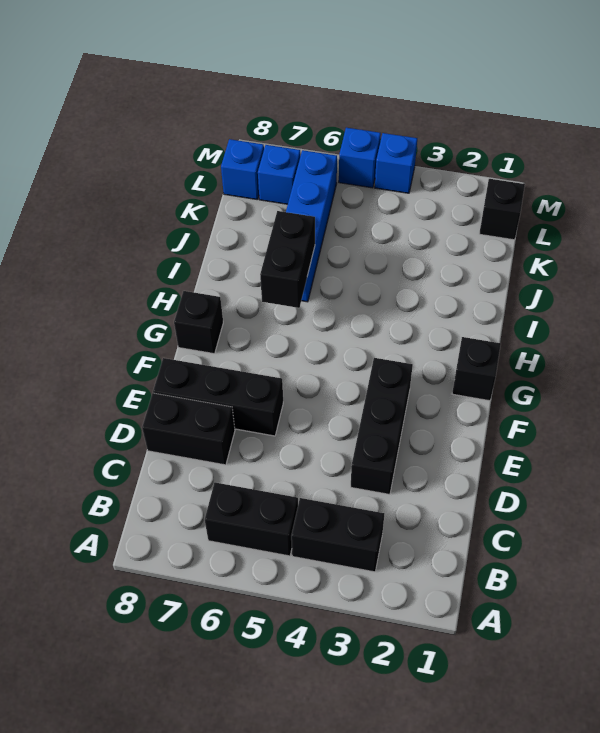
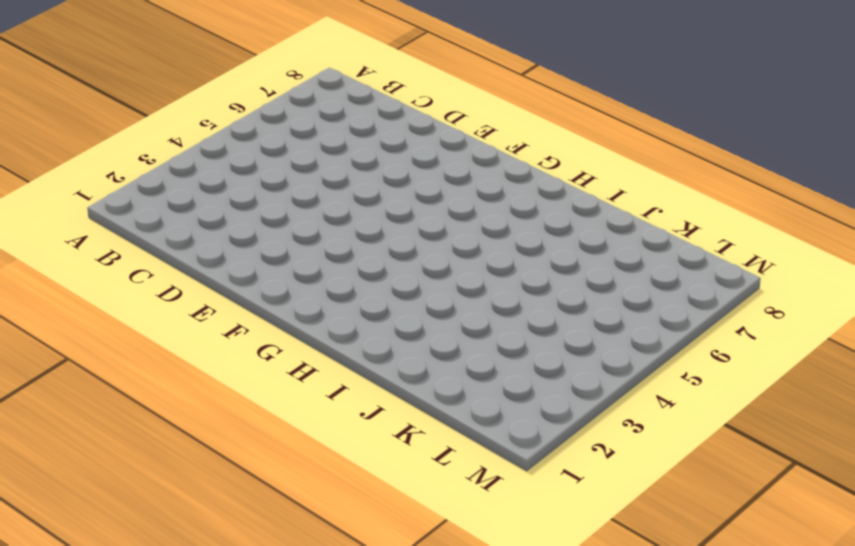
none -> black brick B3:B4 level 1
none -> black brick B5:B6 level 1
none -> black brick D3:F3 level 1

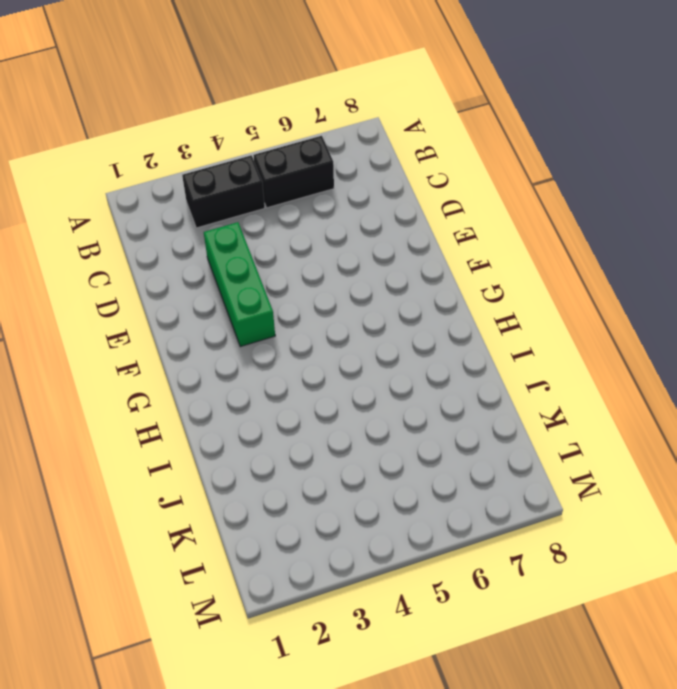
green brick D3:F3 level 1 -> black brick D3:F3 level 1
none -> black brick D7:D8 level 1
none -> black brick E6:E8 level 1
none -> black brick G1 level 1

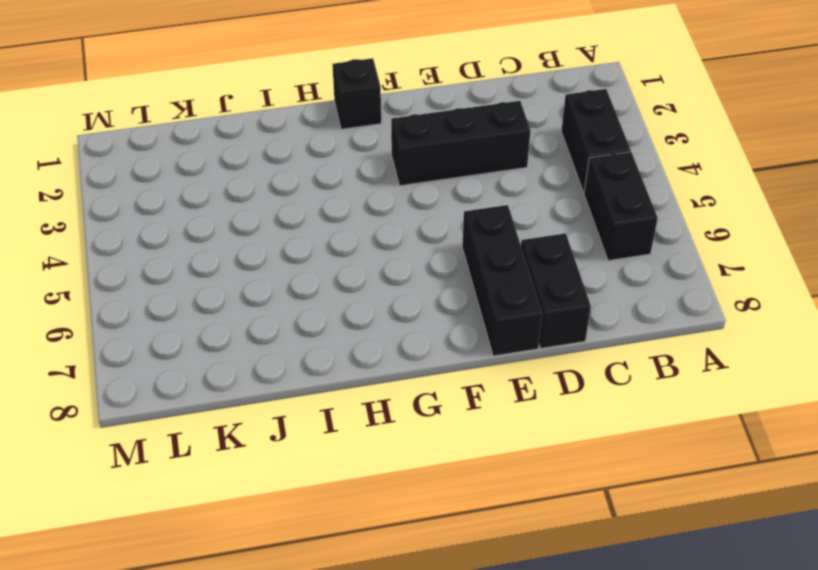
none -> black brick G8 level 1
none -> blue brick I6:L6 level 1
none -> black brick L1 level 1

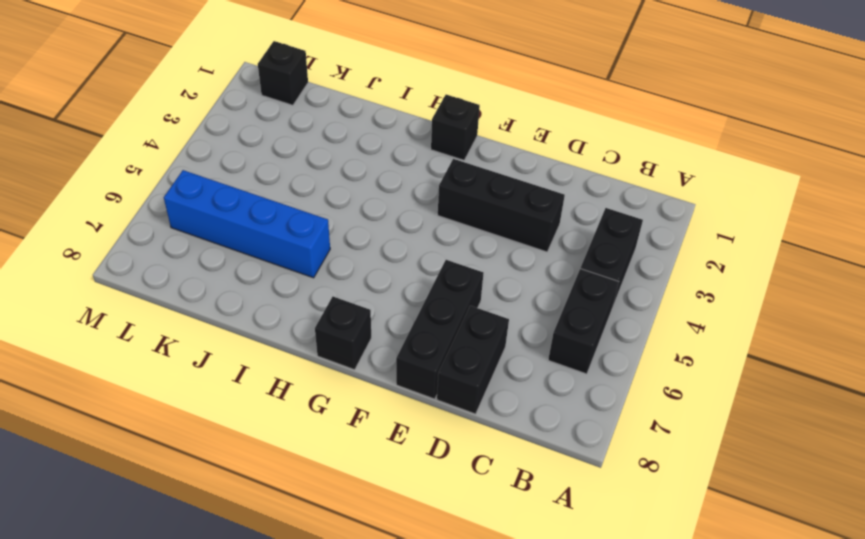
none -> blue brick L7 level 1
none -> blue brick L8 level 1
none -> blue brick M4 level 1

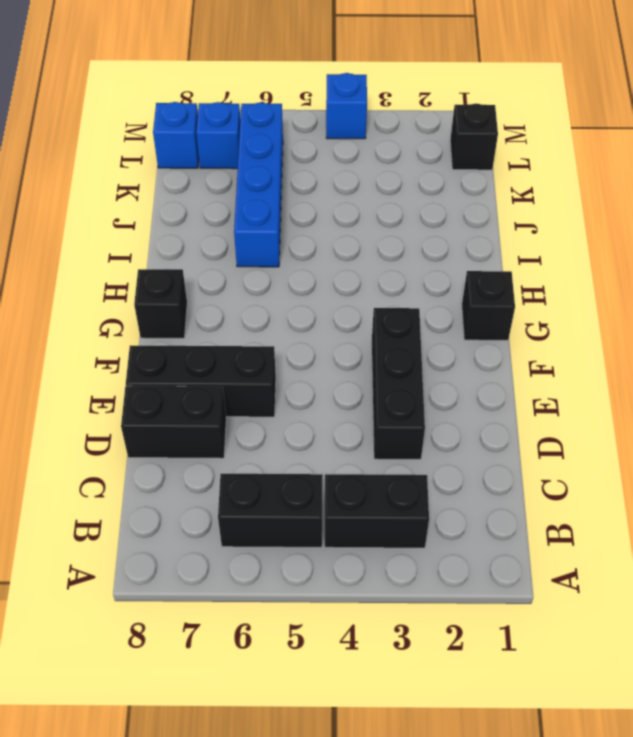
none -> blue brick M5 level 1
none -> black brick H6:I6 level 2

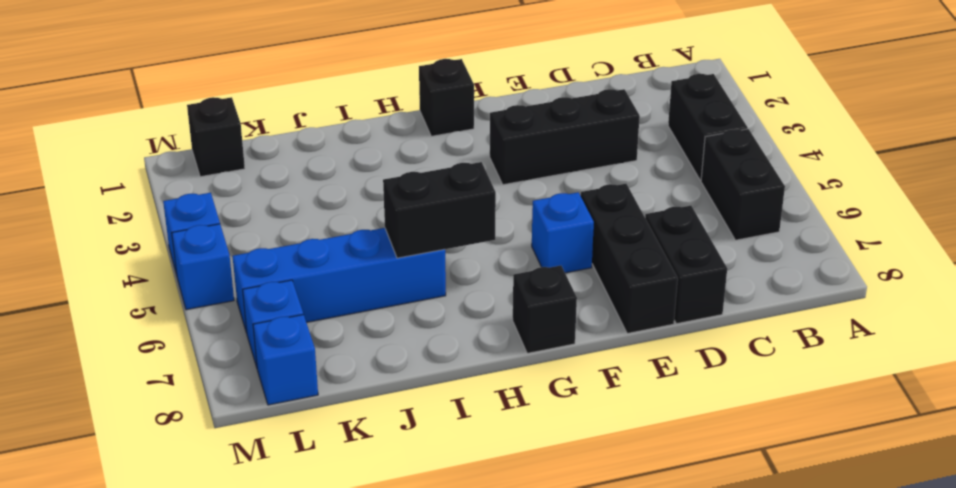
blue brick F6 level 1 -> none

